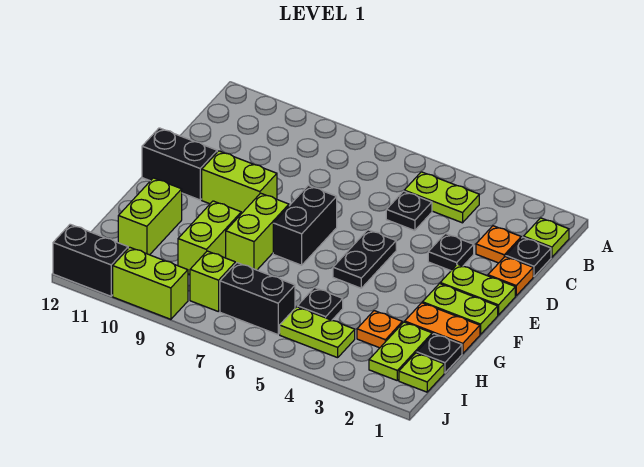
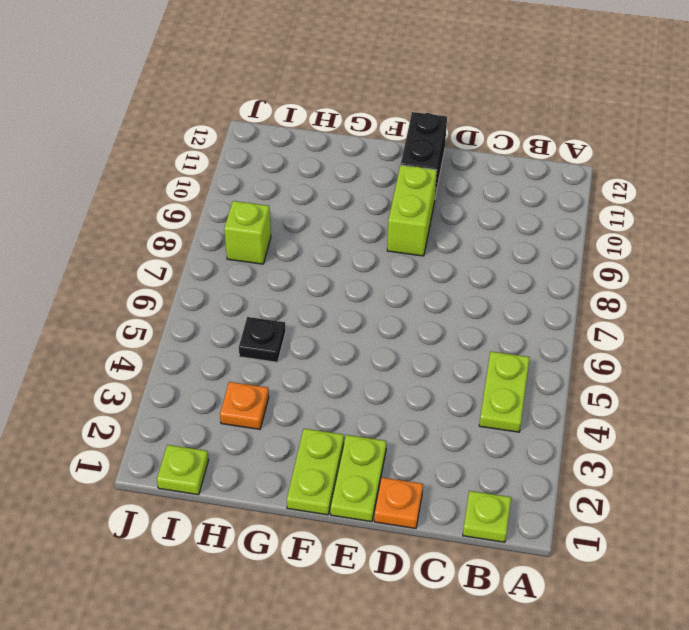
none -> black plate C1 level 1
none -> orange plate C2 level 1
none -> black plate C5 level 1

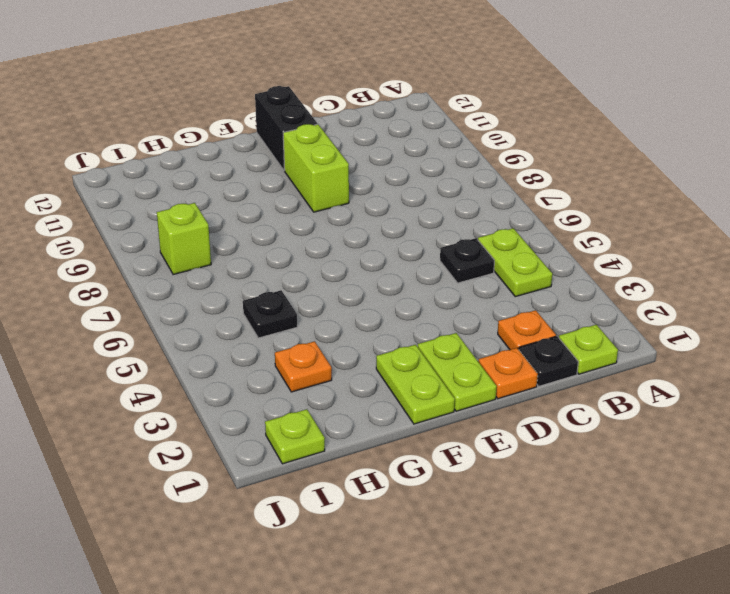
none -> black plate D3 level 1
none -> black plate E5:F5 level 1
none -> black brick E7:F7 level 1

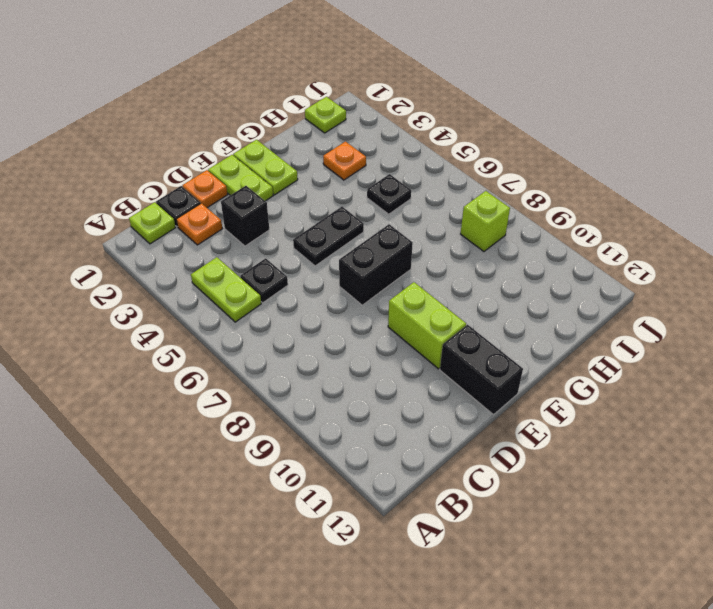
black brick D3 level 1 -> black plate D3 level 1
none -> lime brick F8:G8 level 1
none -> orange plate G1:G2 level 1
none -> lime brick G9:H9 level 1

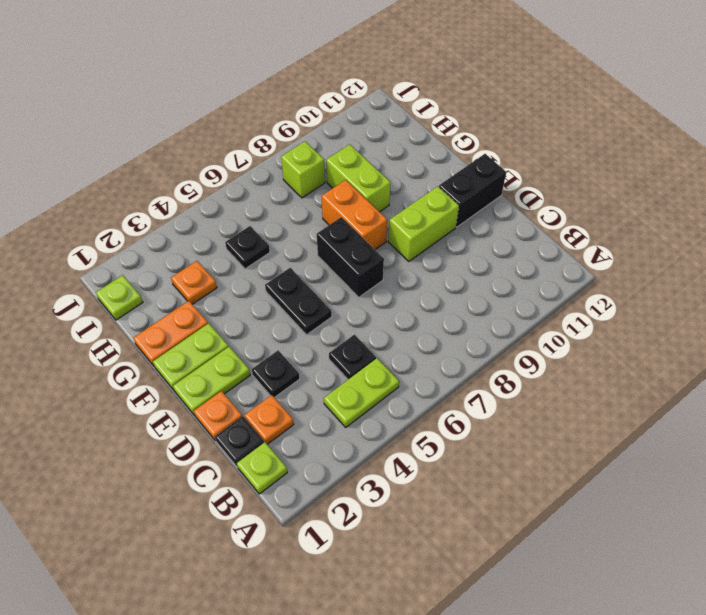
orange brick F8:G8 level 1 -> lime brick F8:G8 level 1
none -> lime brick G11:H11 level 1
none -> black plate H1 level 1
none -> lime plate H2:I2 level 1

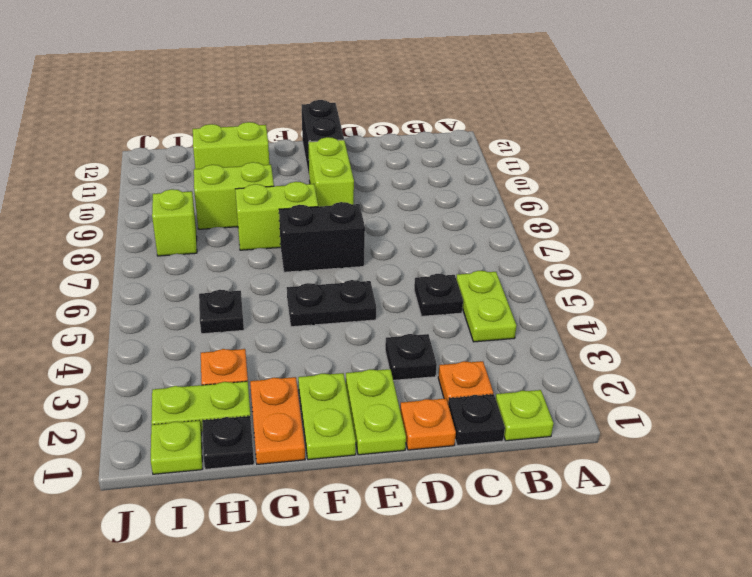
none -> lime plate I4:I5 level 1
none -> black brick I6:I7 level 1
none -> lime brick J9:J10 level 1

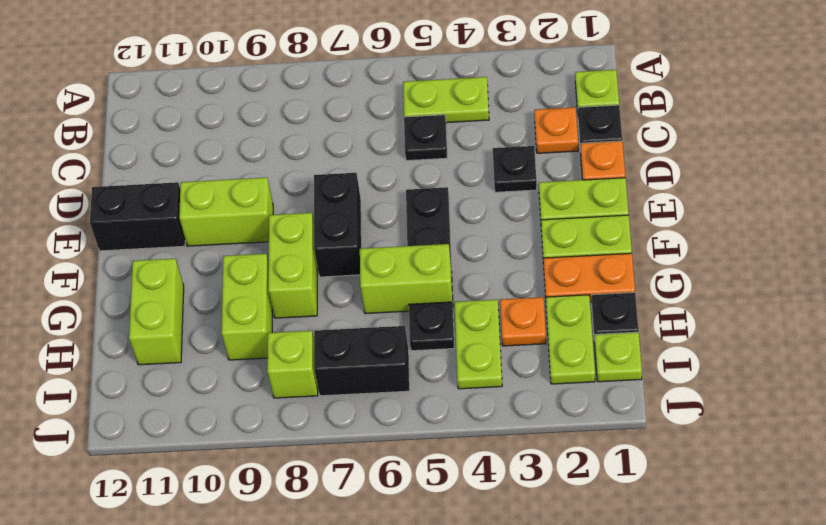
lime brick G5:G6 level 1 -> lime brick J9:J10 level 1
lime plate H4:I4 level 1 -> lime plate I4:I5 level 1
none -> black brick J11:J12 level 1

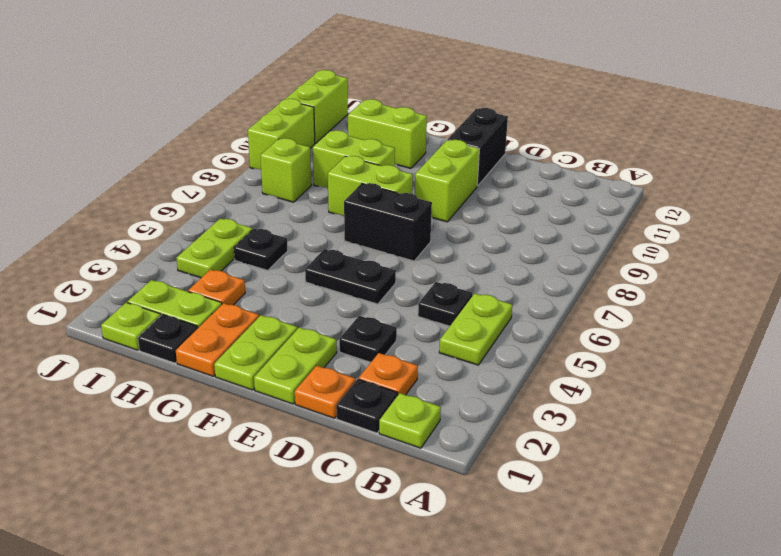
lime brick J11:J12 level 1 -> black brick J11:J12 level 1
none -> black brick I6:I7 level 1

